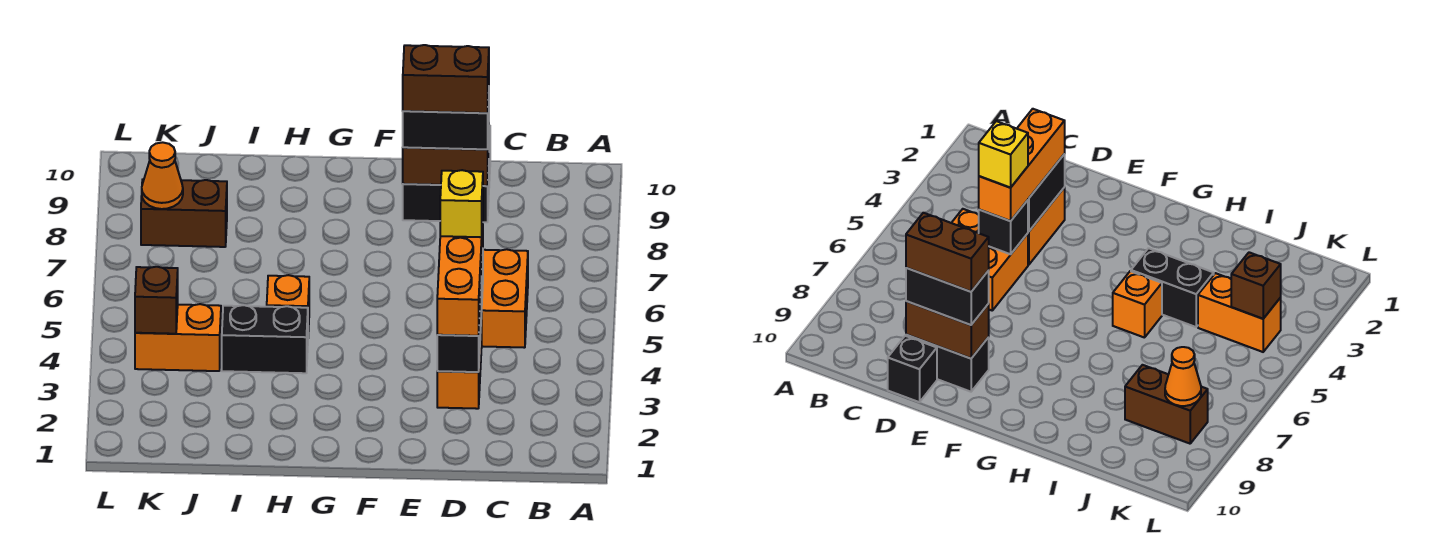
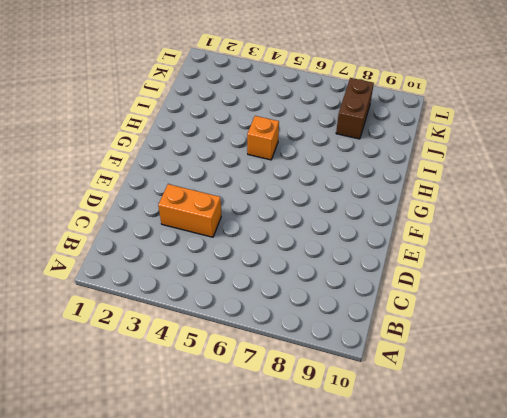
none -> orange brick C5:D6 level 1
none -> black brick D9:E9 level 1
none -> black brick D10 level 1

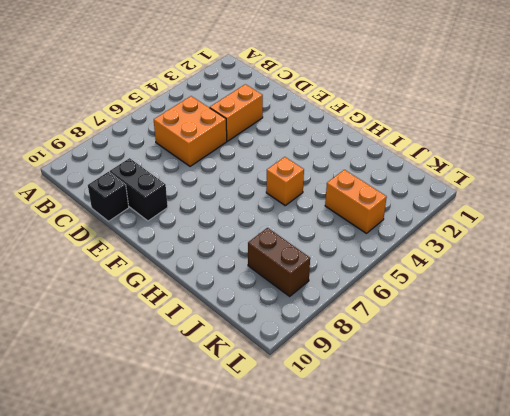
none -> black brick H4:I4 level 1
none -> black brick D3:D4 level 2
none -> black brick D5 level 2

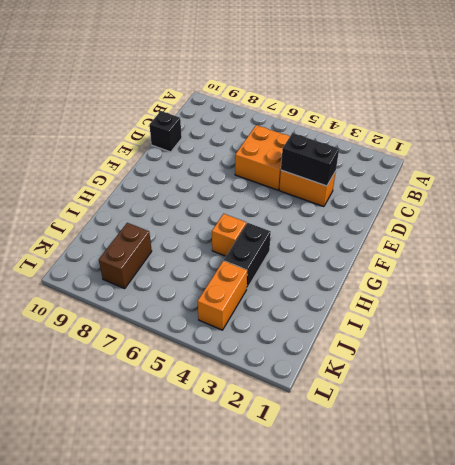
none -> black brick D9:E9 level 1
none -> black brick D5 level 2
none -> brown brick D9:E9 level 2

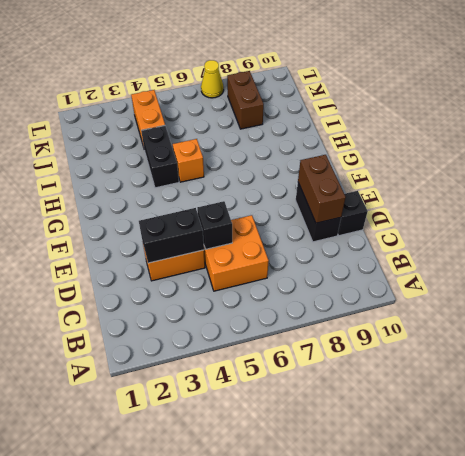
yellow cone L7 level 1 -> none
none -> brown brick K4 level 2
none -> orange cone K8 level 2
none -> orange brick D3:D5 level 3

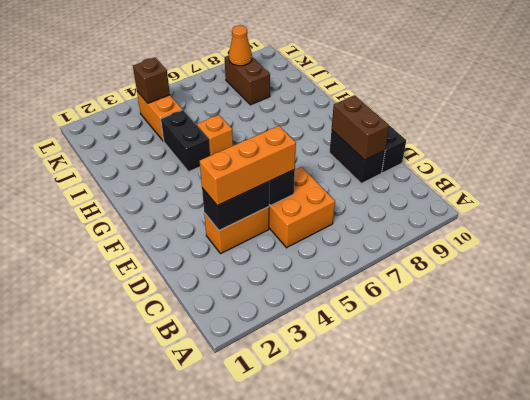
none -> black brick D9:E9 level 3
none -> yellow brick D5 level 4
none -> brown brick D9:E9 level 4

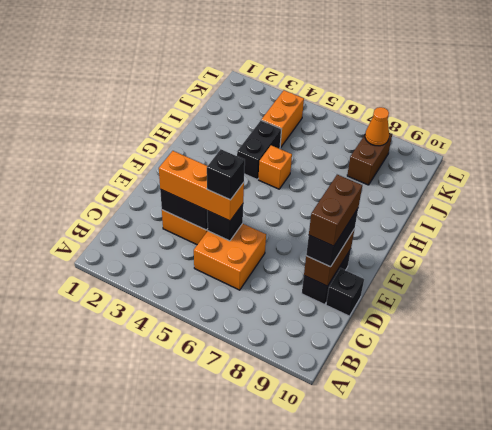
black brick D5 level 4 -> yellow brick D5 level 4
none -> brown brick K4 level 2

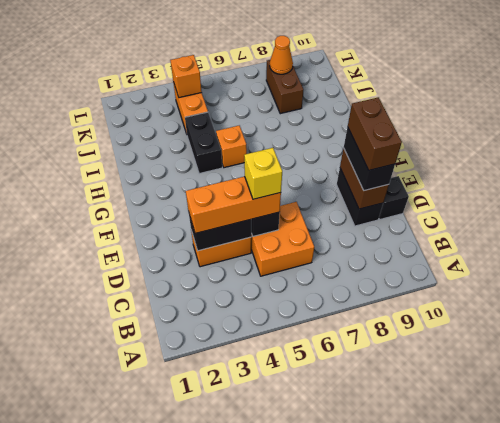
orange brick K4 level 2 -> brown brick K4 level 2

